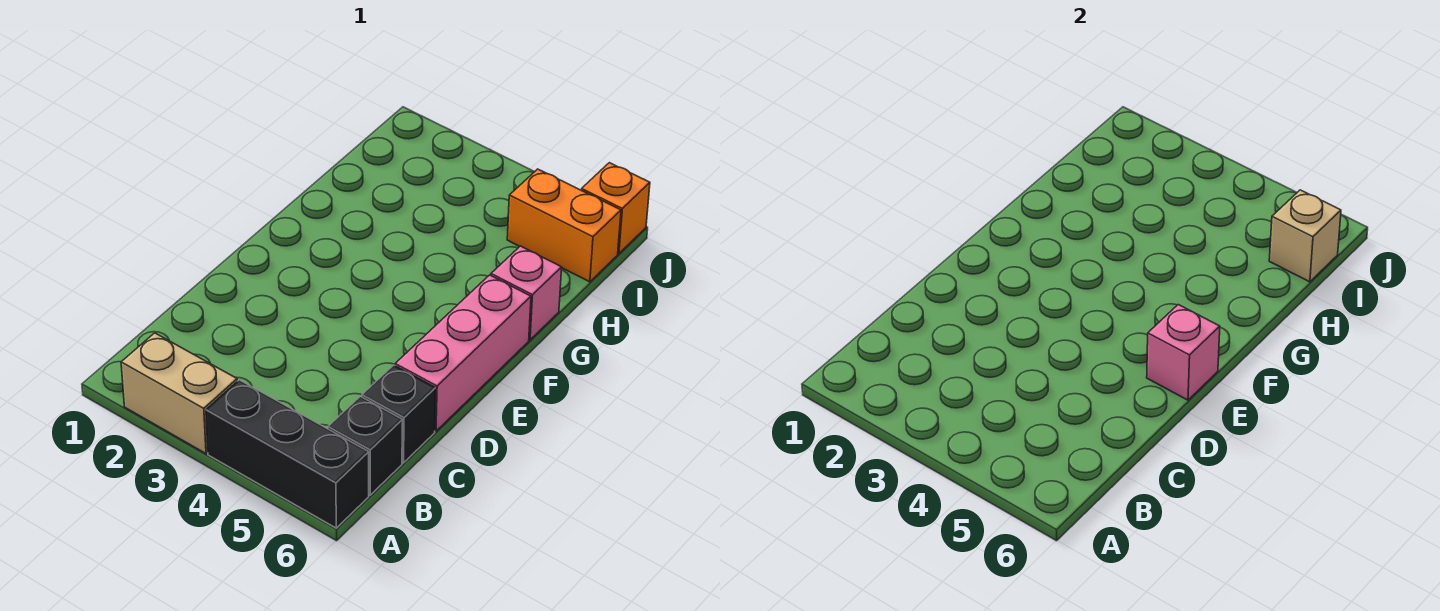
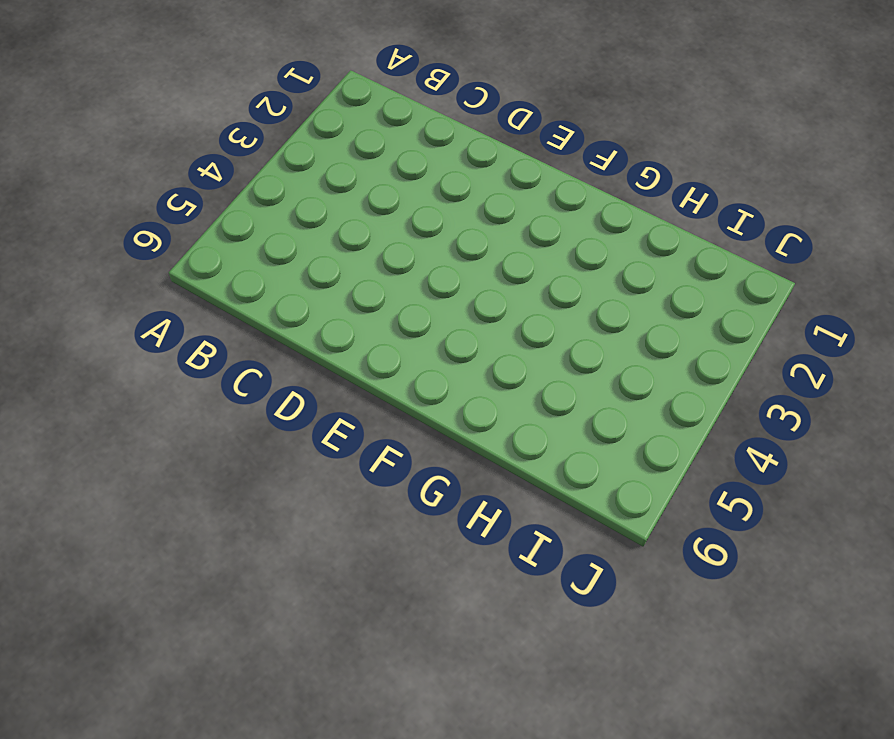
none -> tan brick A2:A3 level 1
none -> black brick A4:A6 level 1

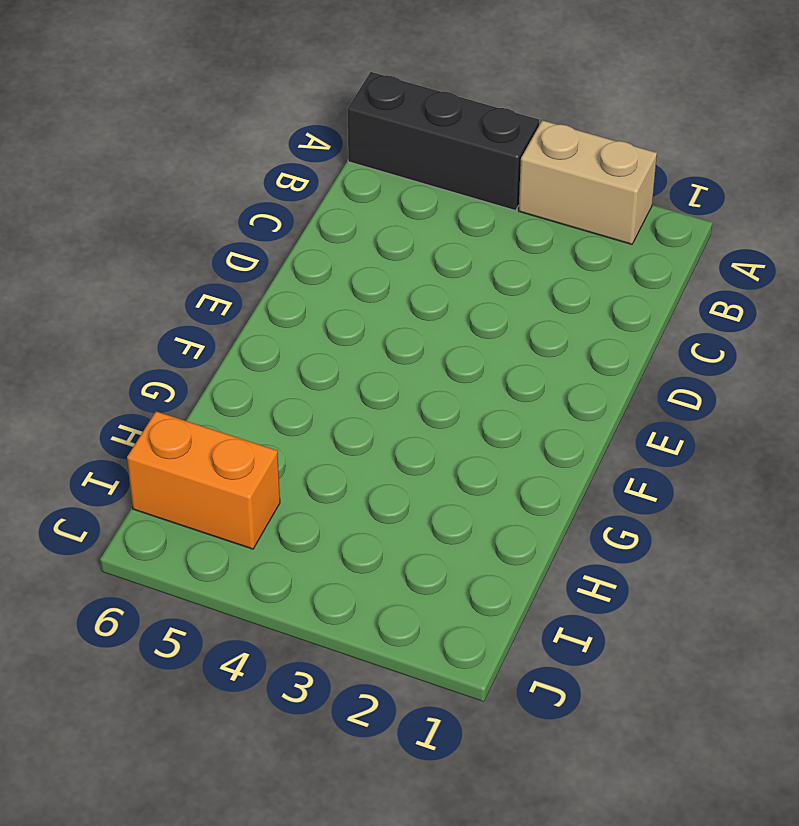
none -> black brick B6 level 1
none -> black brick C6 level 1

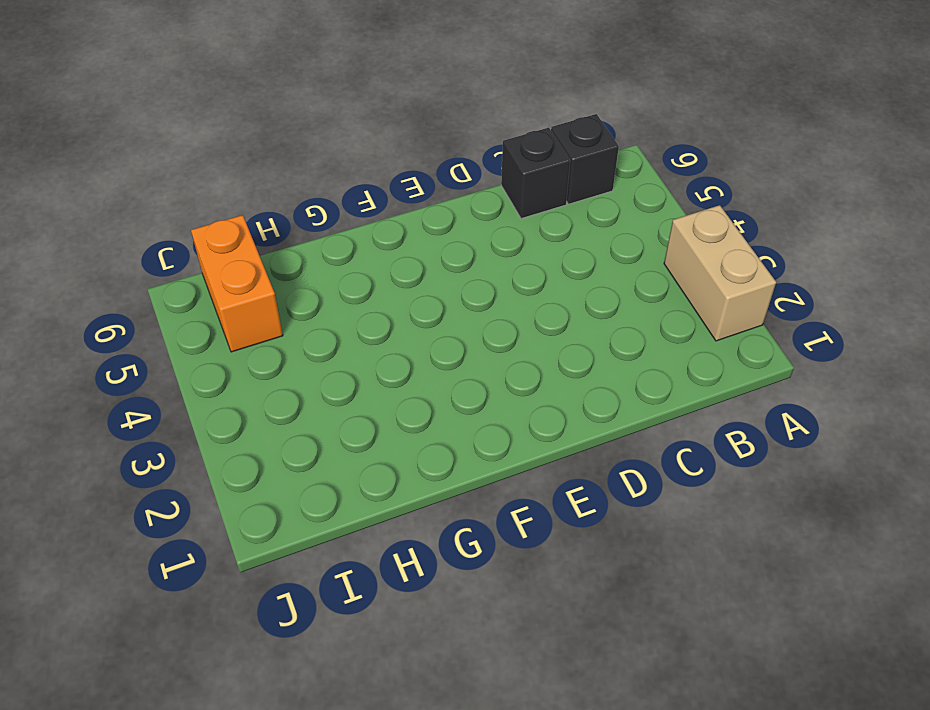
none -> black brick A4:A6 level 1
none -> pink brick D6:F6 level 1

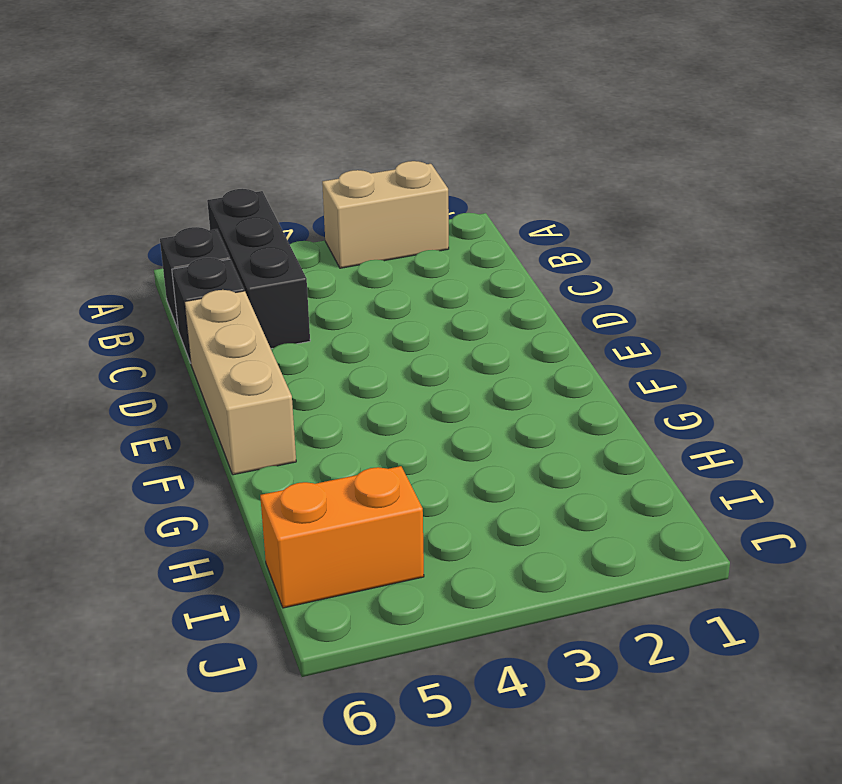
black brick A5:C5 level 1 -> black brick A4:A6 level 1
tan brick D6:F6 level 1 -> pink brick D6:F6 level 1
none -> pink brick G6 level 1
none -> orange brick J6 level 1

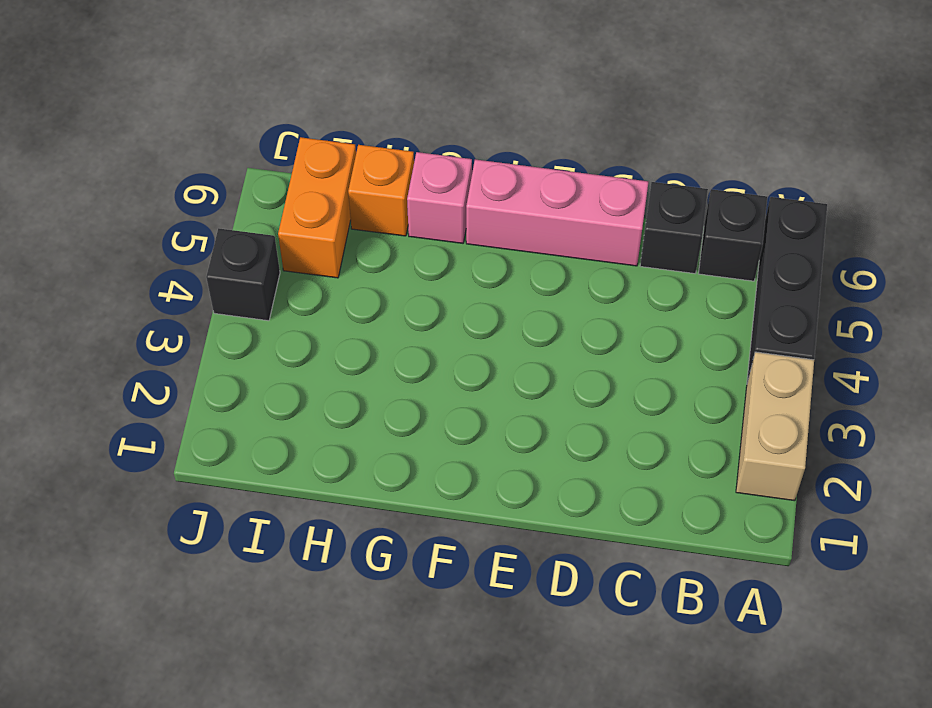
orange brick H6 level 1 -> orange brick J6 level 1
black brick J4 level 1 -> none
none -> pink brick E6 level 2
none -> tan brick I6 level 2

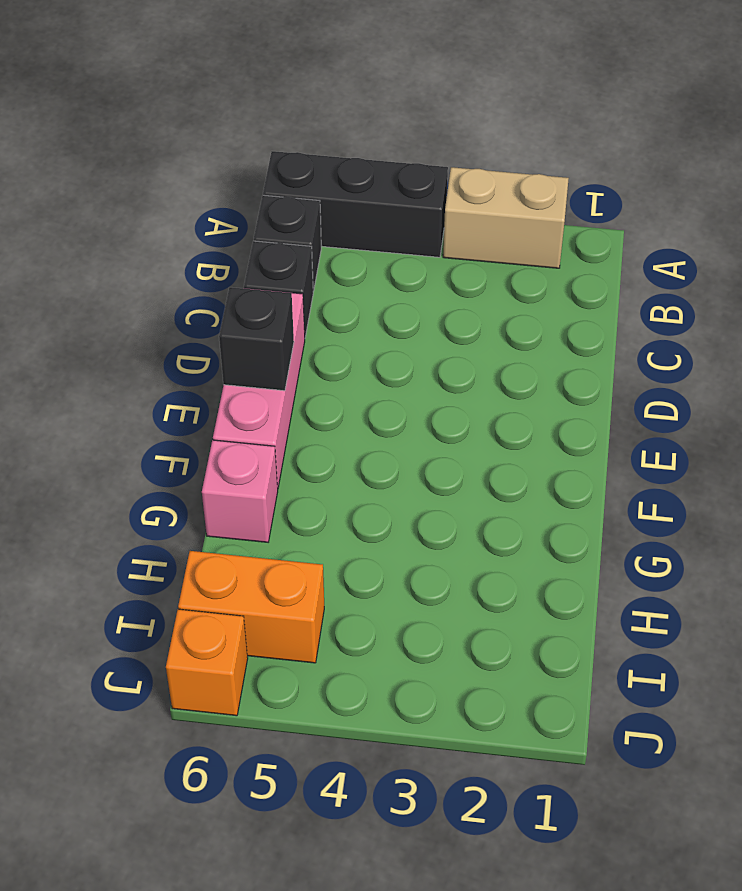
black brick E6 level 2 -> pink brick E6 level 2
none -> tan brick I6 level 2

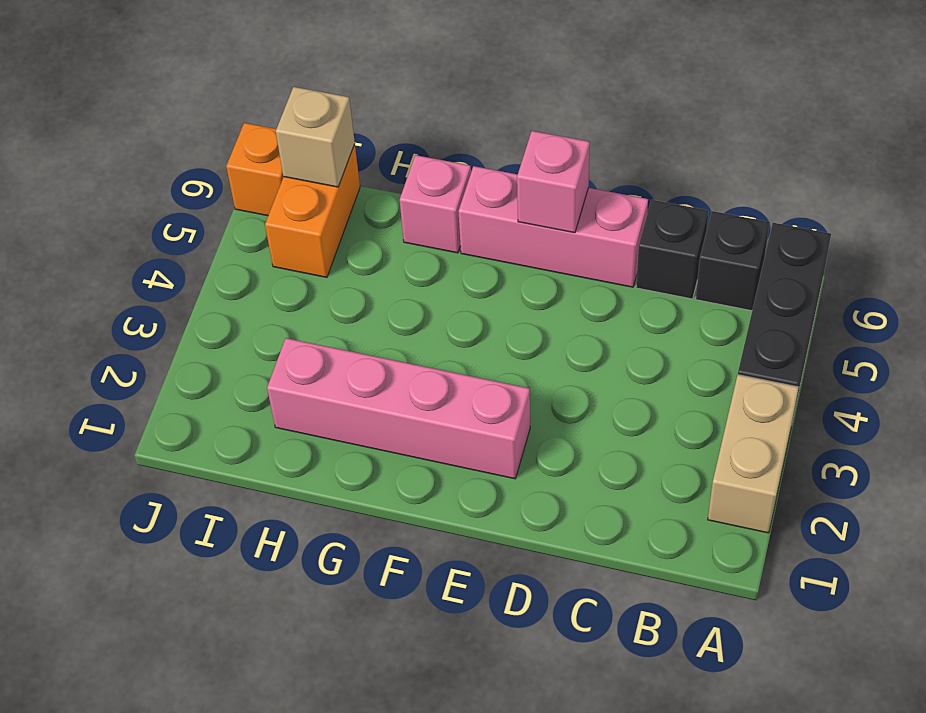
pink brick E2:H2 level 1 -> none

